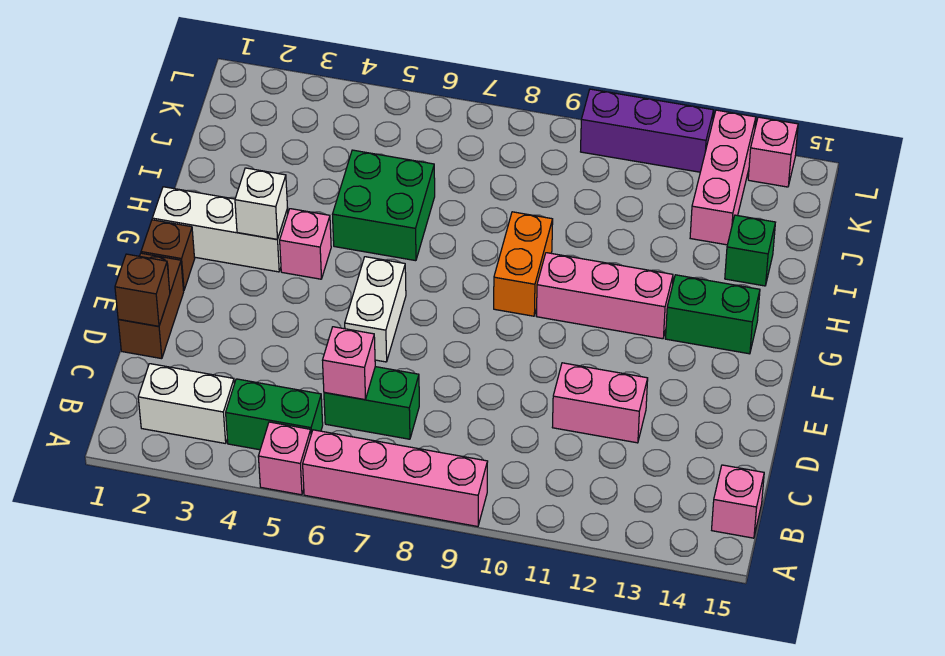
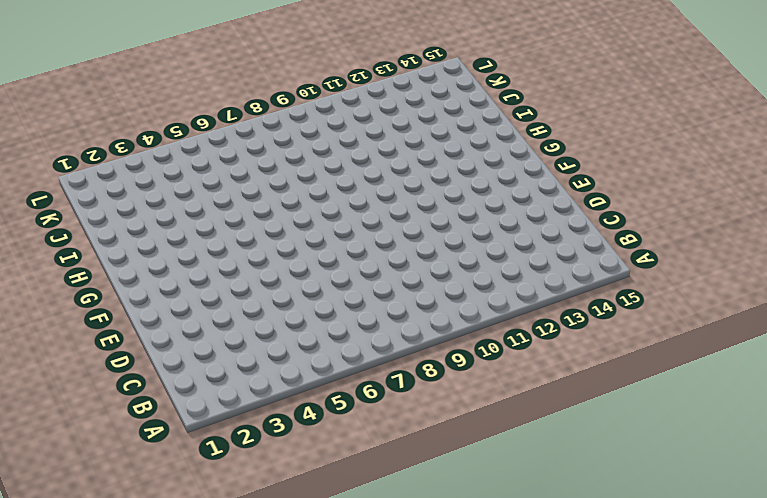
none -> pink brick A5 level 1
none -> pink brick A6:A9 level 1
none -> white brick B2:B3 level 1

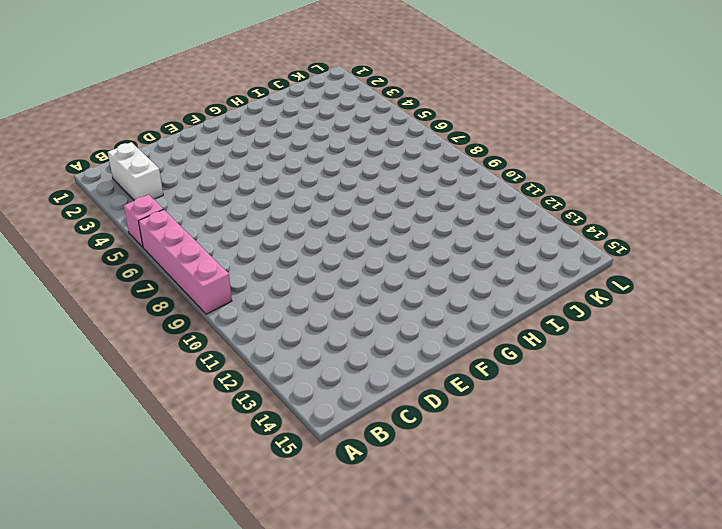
none -> green brick B4:B5 level 1
none -> pink brick B15 level 1
none -> green brick C6:C7 level 1

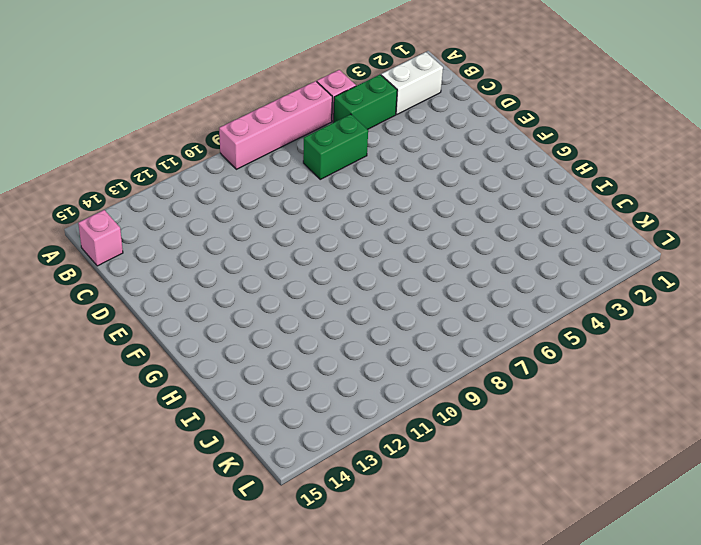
none -> brown brick D1:E1 level 1
none -> pink brick D11:D12 level 1
none -> white brick E6:F6 level 1

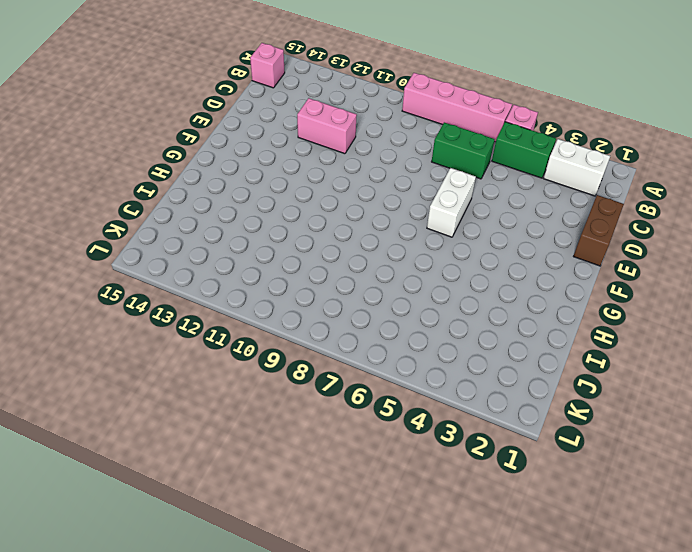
none -> brown brick F1 level 1
none -> white brick G1:G3 level 1
none -> pink brick G4 level 1

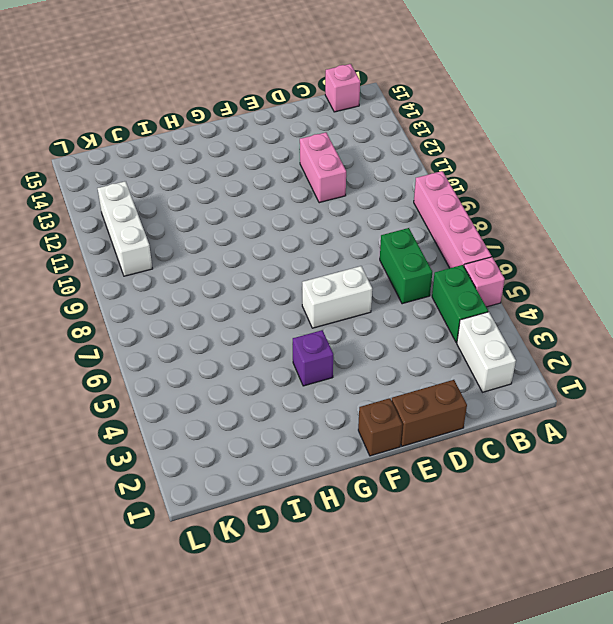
purple brick G4 level 1 -> pink brick G4 level 1
white brick K10:K12 level 1 -> white brick G1:G3 level 1
none -> orange brick G9:H9 level 1
none -> pink brick G10:G12 level 1
none -> green brick G13:G14 level 1

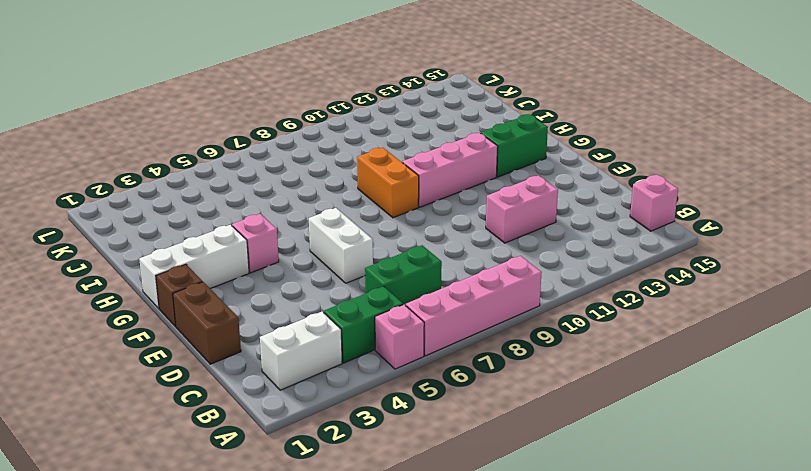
none -> green brick H5:I6 level 1
none -> green brick I14 level 1
none -> pink brick J13:L13 level 1

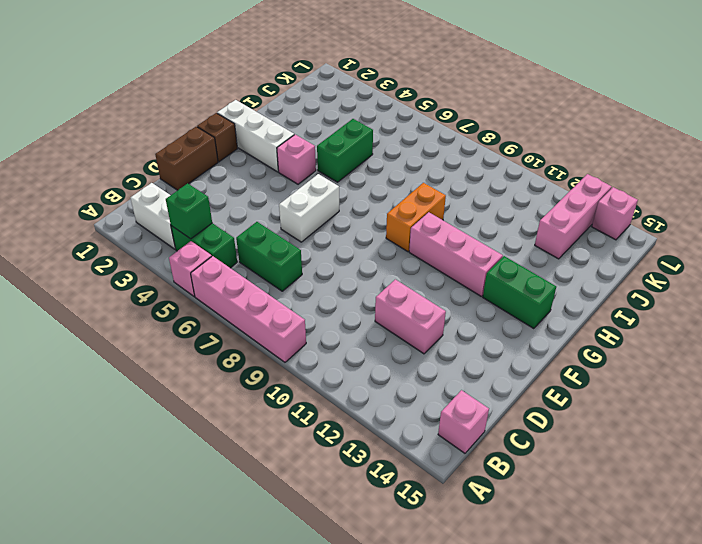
green brick B4 level 2 -> green brick I14 level 1
green brick H5:I5 level 1 -> green brick H5:I6 level 1
none -> purple brick L10:L12 level 1
none -> pink brick C6 level 2
none -> brown brick D1 level 2

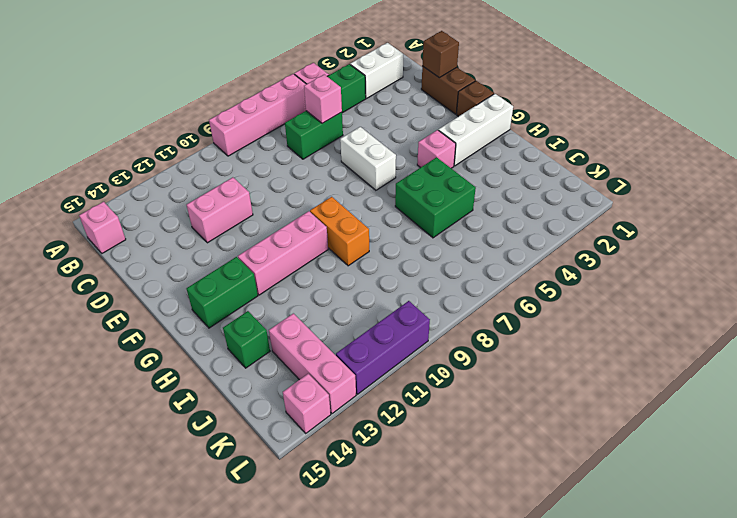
none -> white brick G3 level 2

